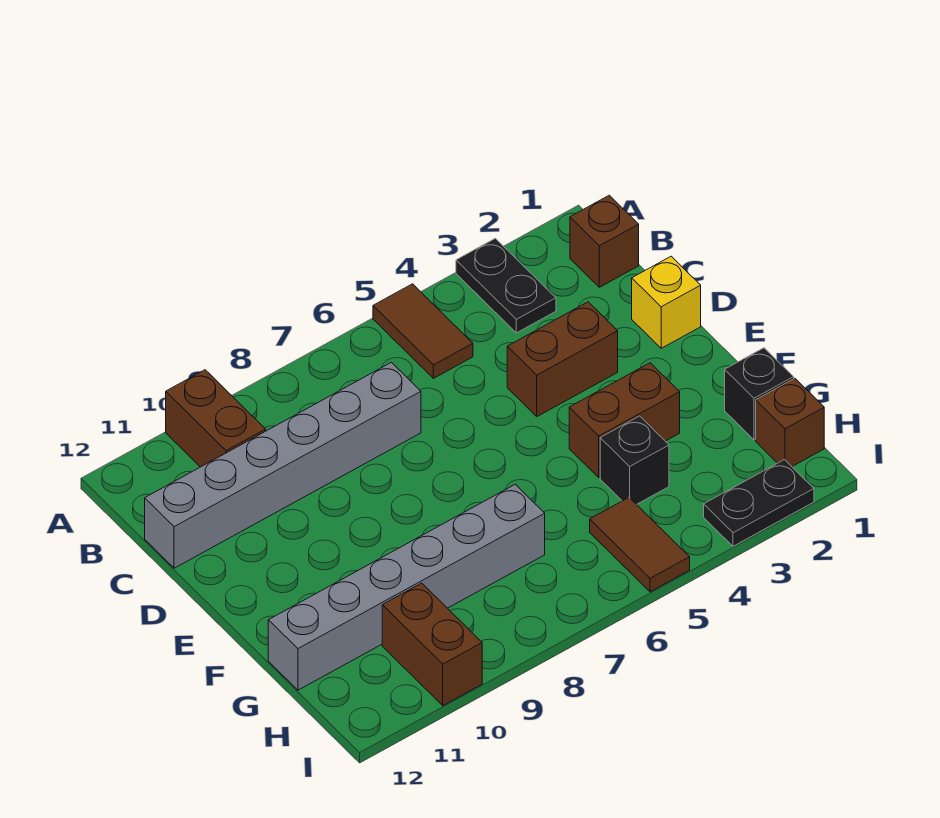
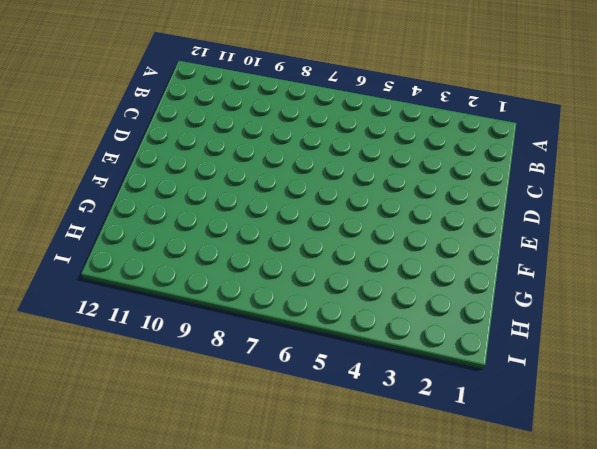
none -> black plate A3:B3 level 1
none -> brown tile A5:B5 level 1
none -> brown brick A10:B10 level 1

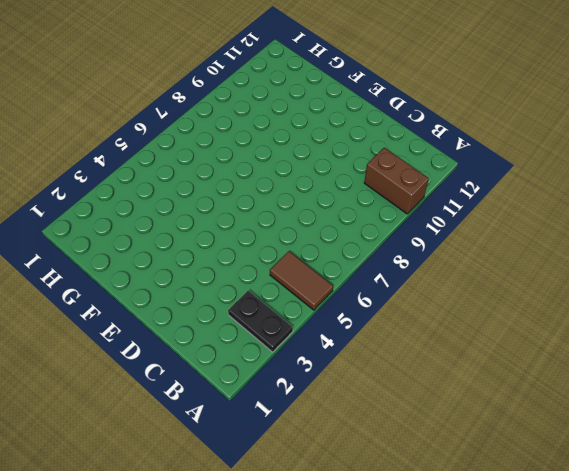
none -> brown brick B1 level 1
none -> grey brick C7:C12 level 1
none -> yellow brick D1 level 1

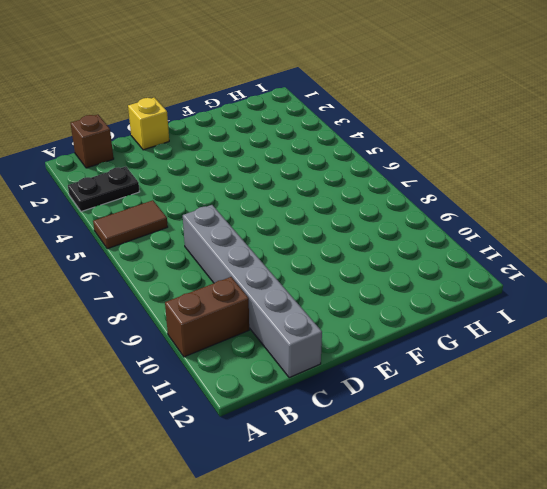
none -> brown brick D3:D4 level 1
none -> brown brick F3:F4 level 1
none -> black brick G1 level 1

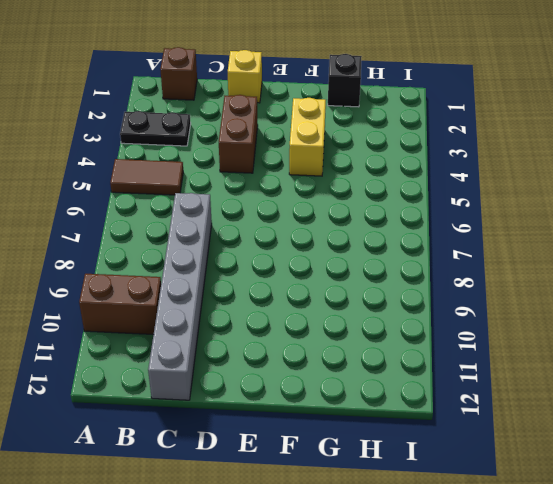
yellow brick F3:F4 level 1 -> brown brick F3:F4 level 1
none -> black brick G4 level 1
none -> grey brick G7:G12 level 1
none -> brown brick H1 level 1

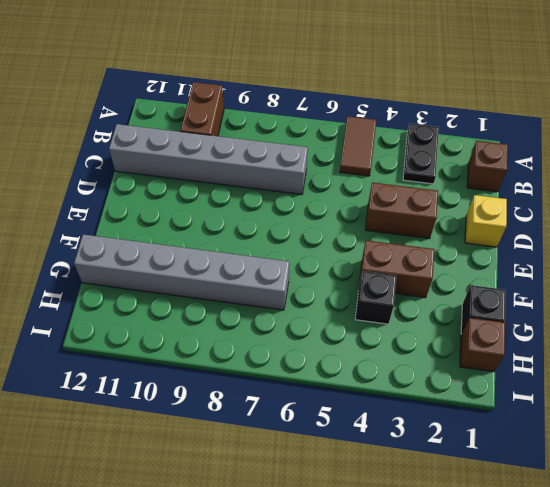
none -> brown tile H5:I5 level 1
none -> brown brick H10:I10 level 1
none -> black plate I2:I3 level 1

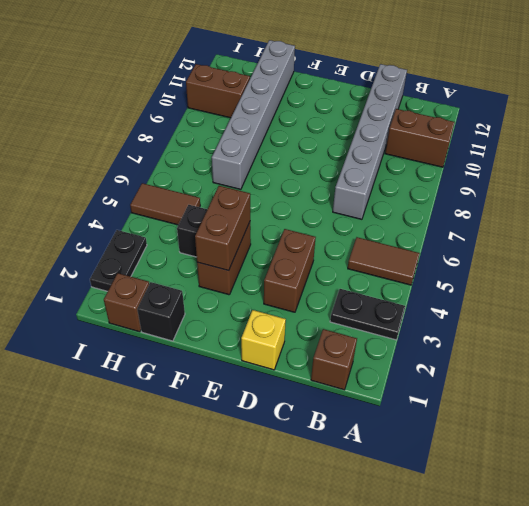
brown brick F3:F4 level 2 -> none

